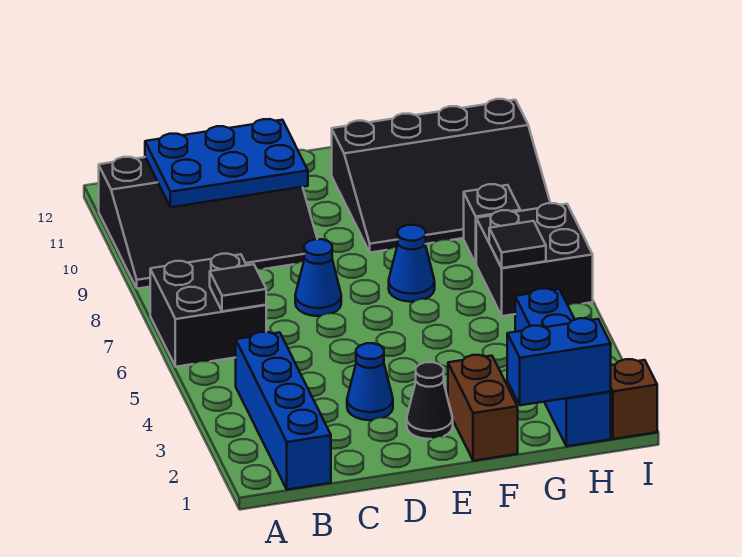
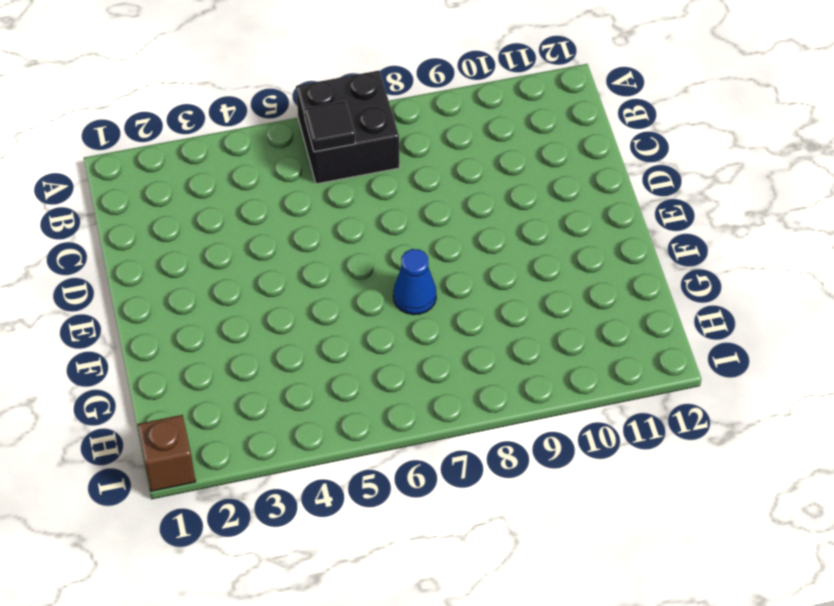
none -> black slope A9:D11 level 1 top 11
none -> blue brick B1:B4 level 1
none -> blue cone D3 level 1

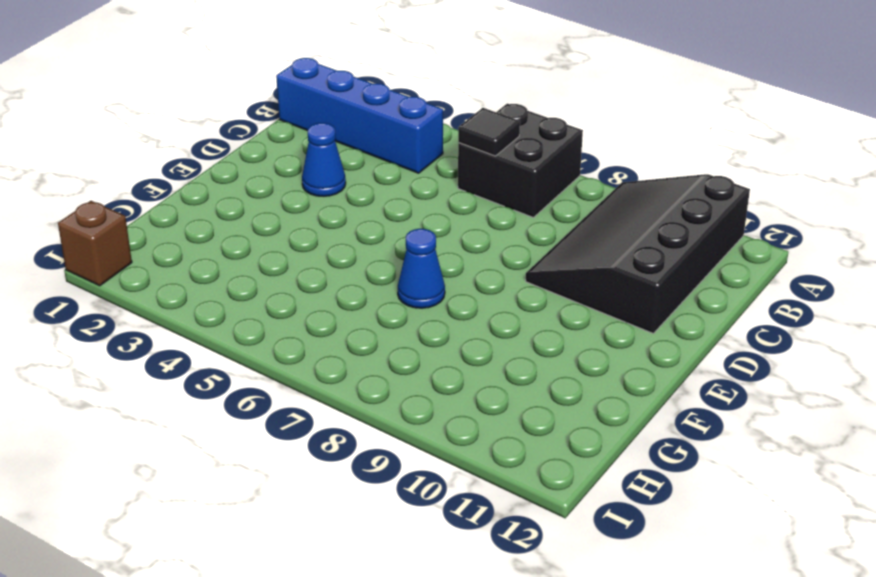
none -> blue cone D7 level 1
none -> black cone E2 level 1
none -> brown brick F1:F2 level 1

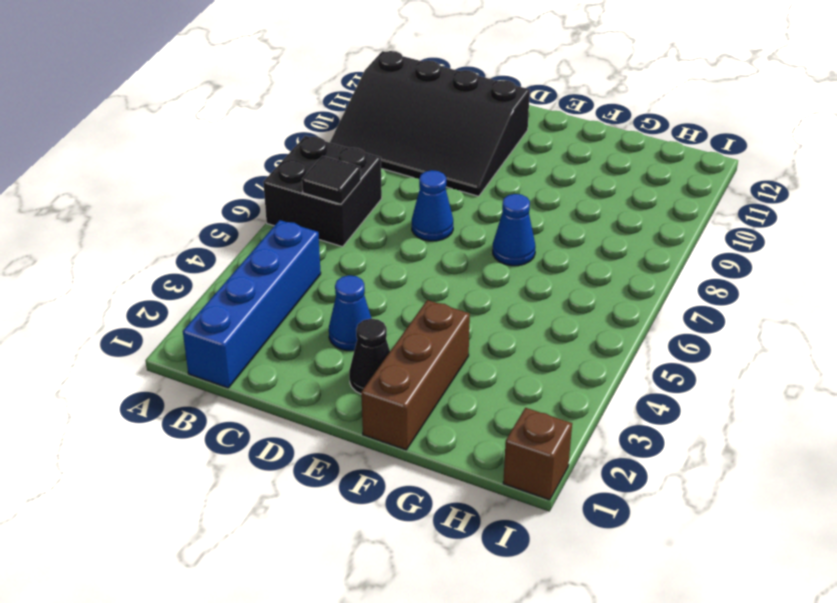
brown brick F1:F3 level 1 -> brown brick F1:F2 level 1
none -> black slope F9:I11 level 1 top 11
none -> blue brick H1:H4 level 1
none -> black brick H6:I7 level 1

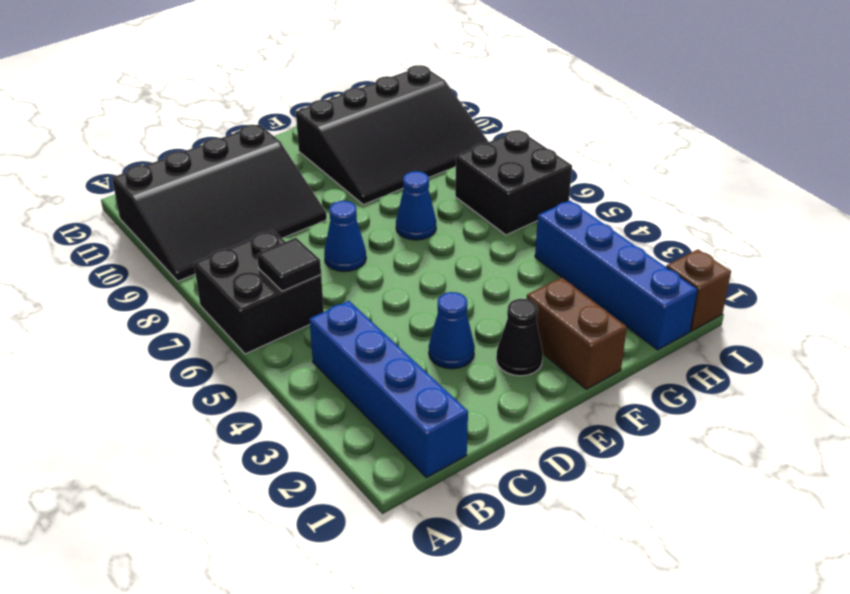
none -> black brick H8 level 1
none -> blue plate B10:D11 level 2
none -> blue brick G1:H1 level 2

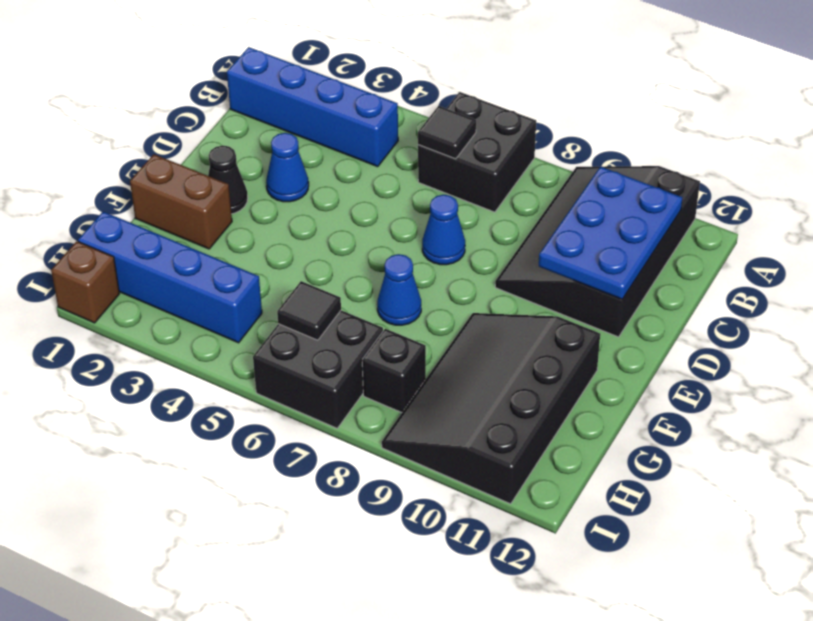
none -> blue brick G1:H1 level 2

